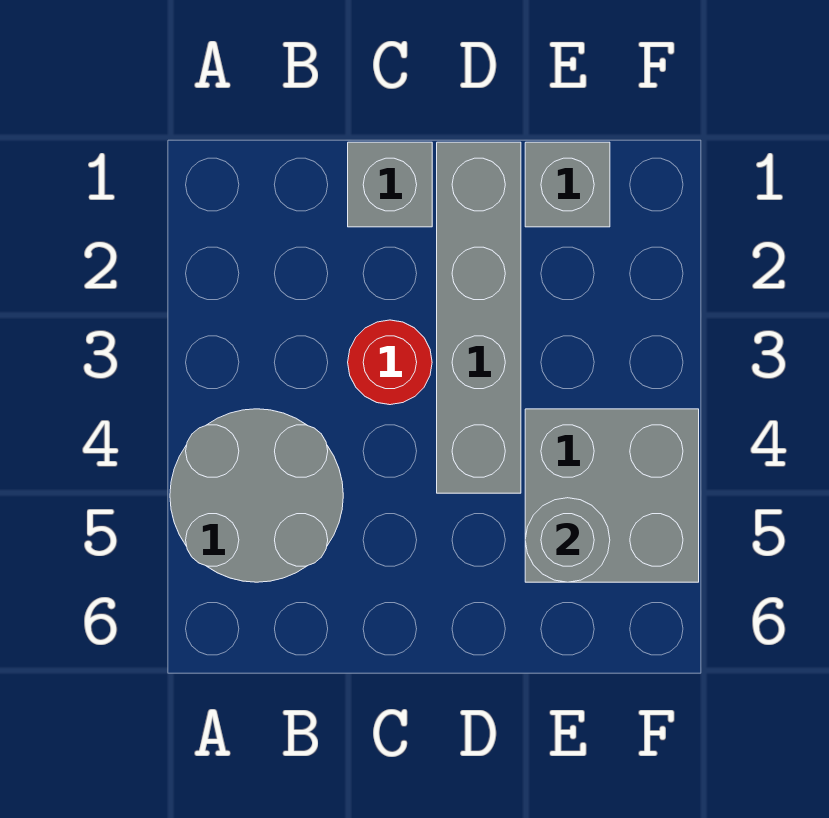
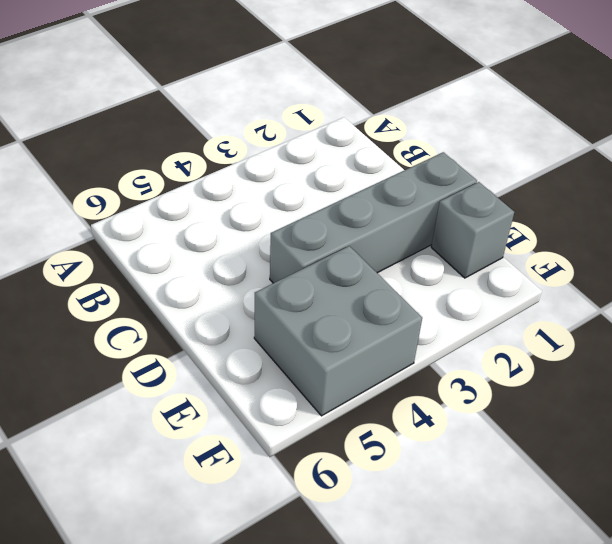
none -> grey round brick A4:B5 level 1
none -> grey brick C1 level 1

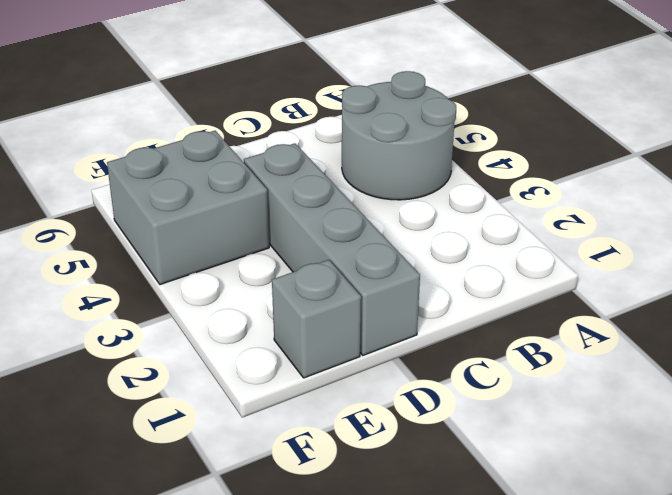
none -> grey brick C1 level 1
none -> red round brick C3 level 1

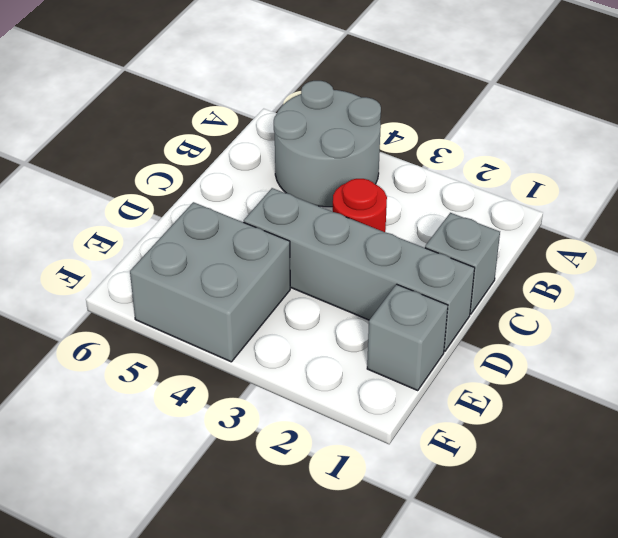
none -> grey round brick E5 level 2

